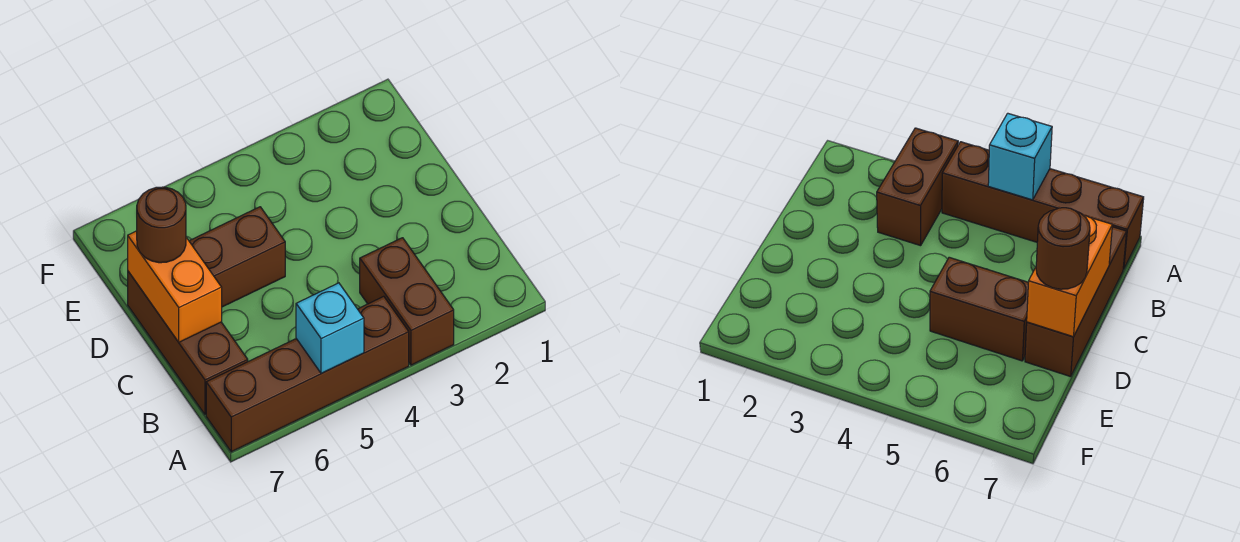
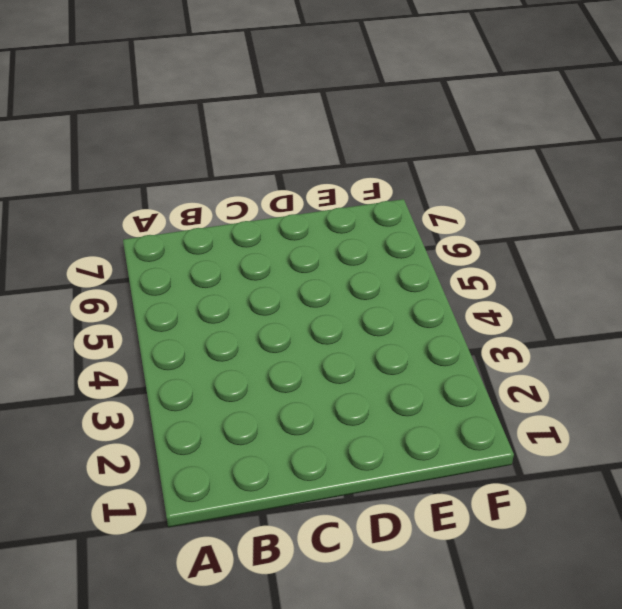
none -> brown brick A3:B3 level 1
none -> brown brick A4:A7 level 1

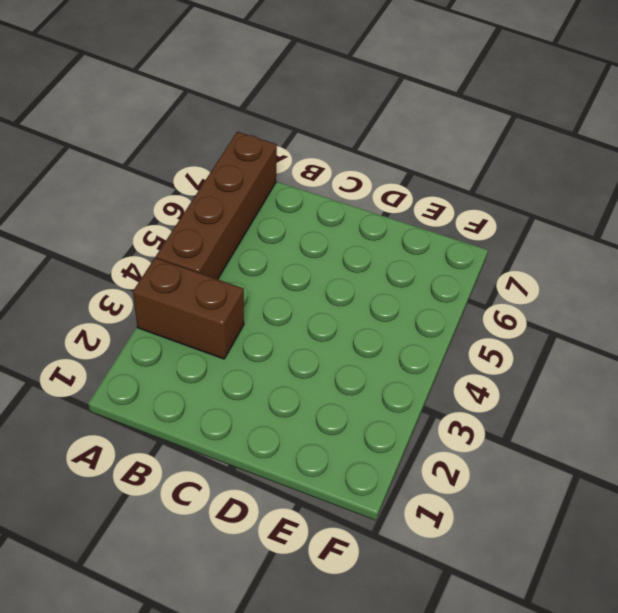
none -> brown brick B7:D7 level 1
none -> brown brick D5:D6 level 1

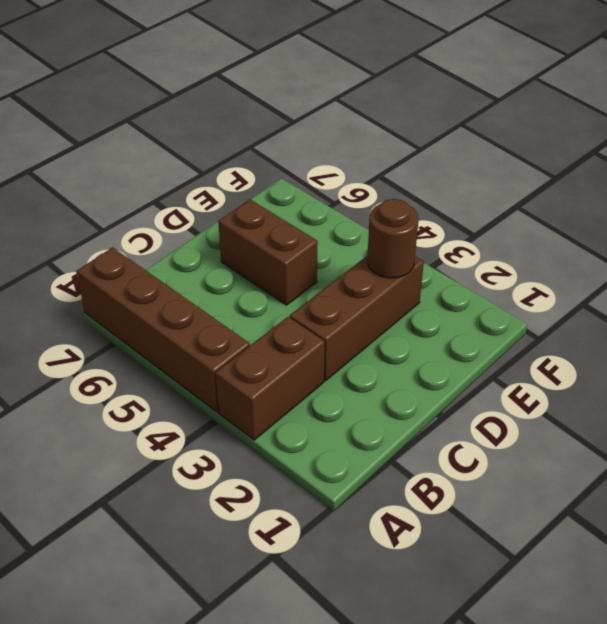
brown brick C3:E3 level 1 -> brown brick B7:D7 level 1
brown round brick E3 level 2 -> brown round brick D7 level 3
none -> cyan brick A5 level 2
none -> orange brick C7:D7 level 2

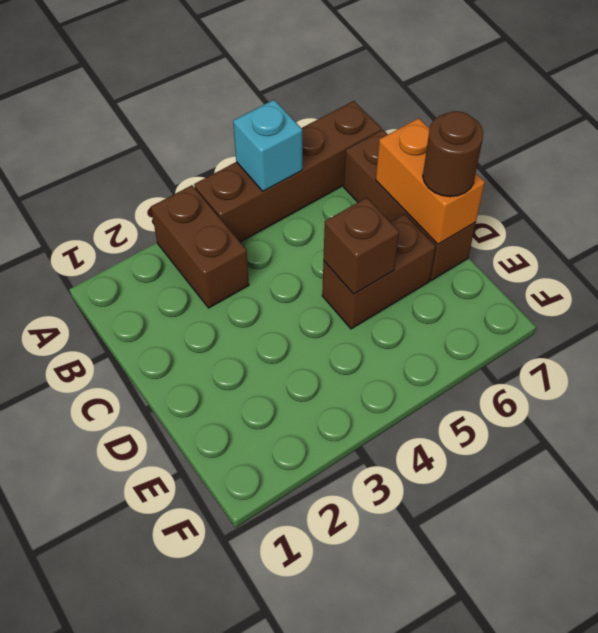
brown brick D5 level 2 -> none

